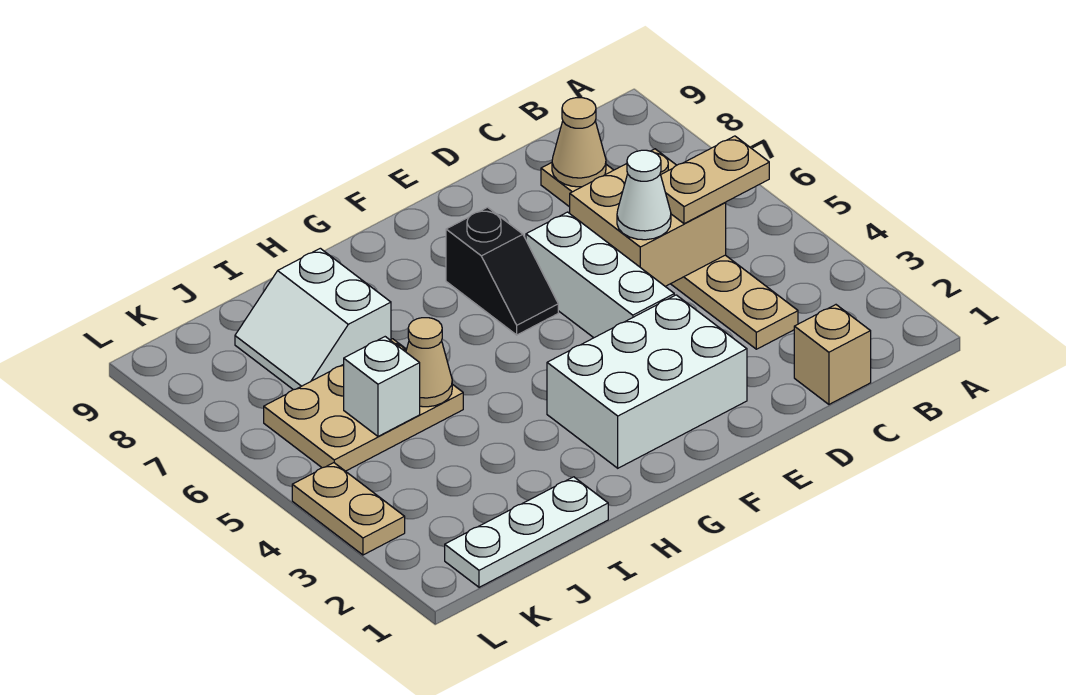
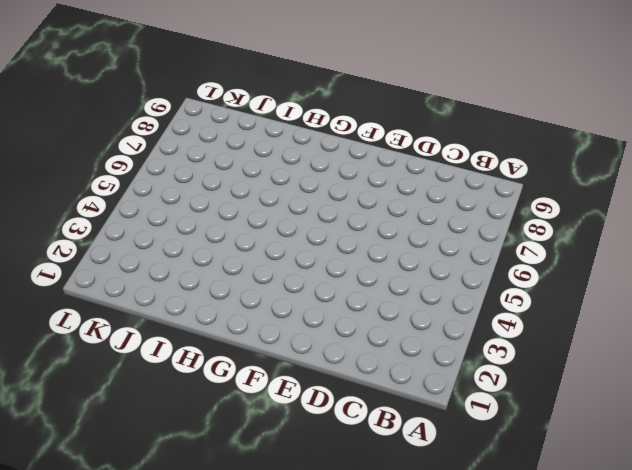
none -> tan brick C1 level 1
none -> tan plate C3:C8 level 1
none -> white brick E2:G3 level 1

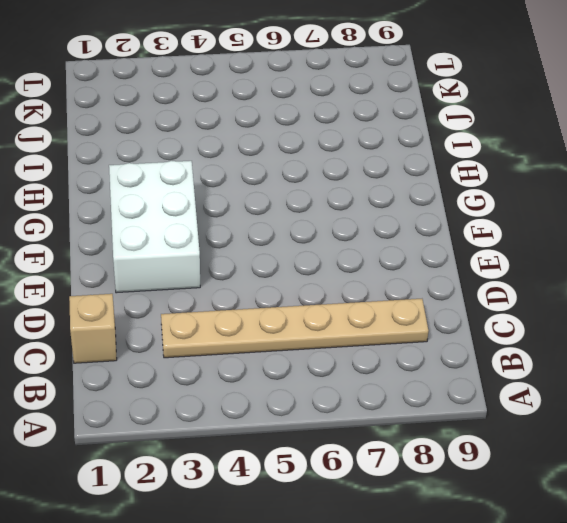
none -> white brick E4:E6 level 1
none -> black slope F6:F7 level 1 top 7
none -> white plate I1:K1 level 1

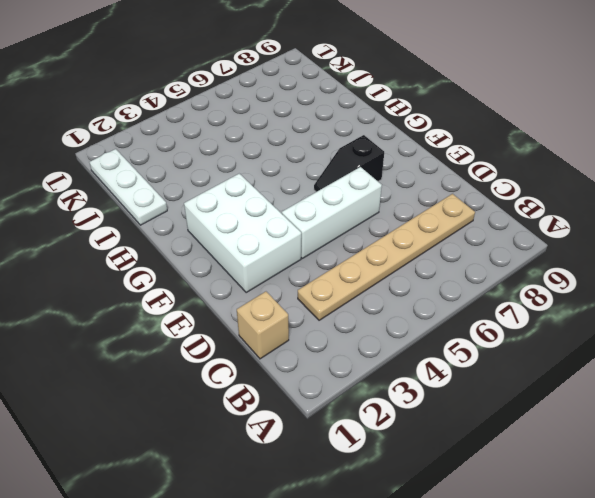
none -> tan plate I5:K6 level 1
none -> white slope I7:J8 level 1 top I
none -> tan plate L3:L4 level 1

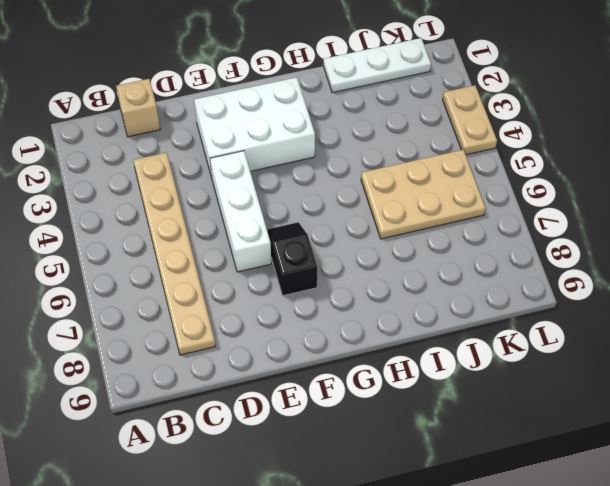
none -> white slope I7:J8 level 1 top I
none -> tan brick C5:D6 level 2
none -> tan cone C8 level 2

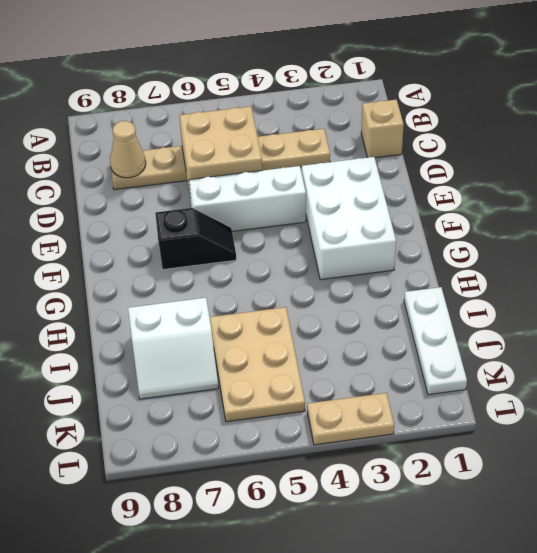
none -> tan cone I5 level 2
none -> white brick J5 level 2
none -> tan plate B5:C5 level 3

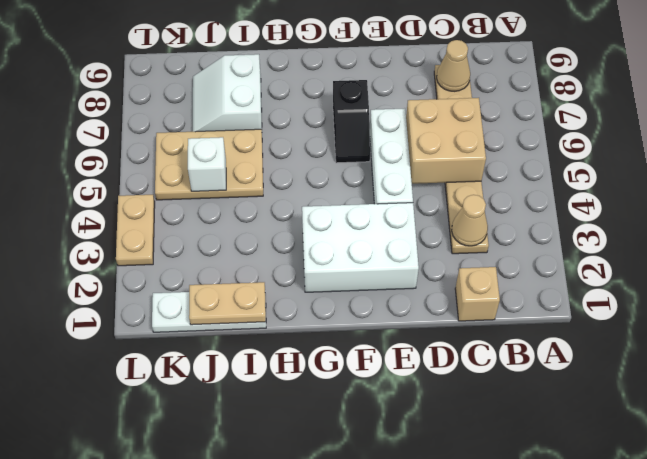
tan cone C3 level 2 -> tan cone I5 level 2
tan plate I1:J1 level 2 -> tan plate B5:C5 level 3
none -> white cone D5 level 3

